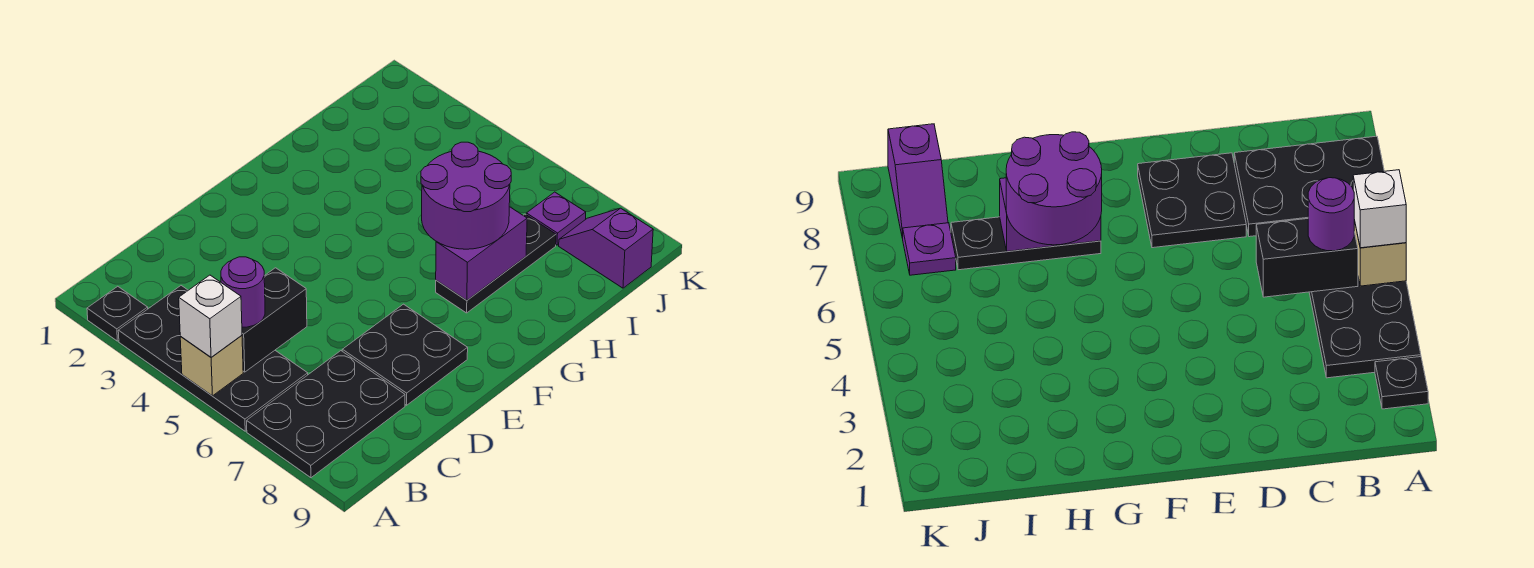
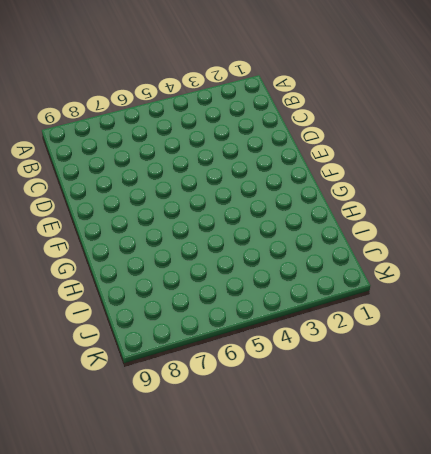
none -> black plate A2 level 1
none -> black plate A3:B6 level 1
none -> black plate A7:C8 level 1

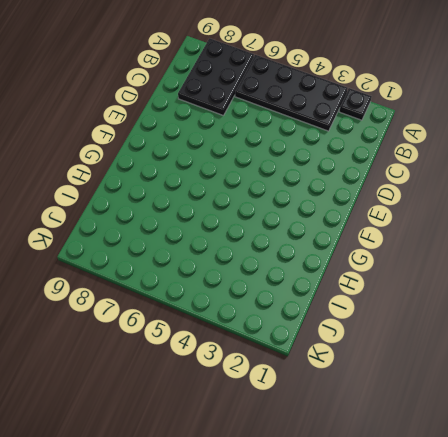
none -> black plate D7:E8 level 1
none -> black plate G7:I7 level 1
none -> purple plate J7 level 1

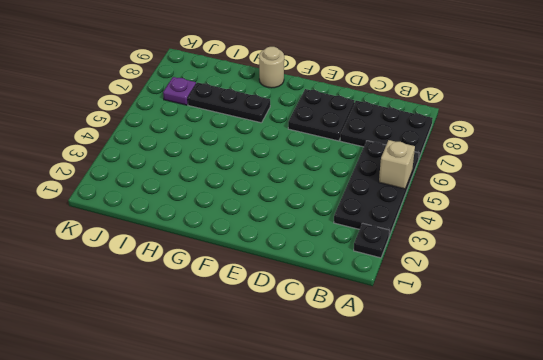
tan round brick G9 level 1 -> none
none -> purple slope J8:J9 level 1 top 9
none -> black brick B5:C5 level 2
none -> purple brick G7:H7 level 2

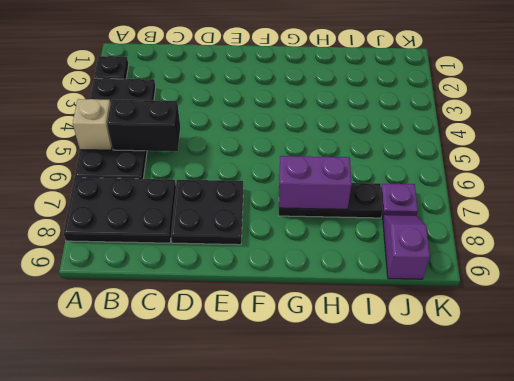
none -> white brick A5 level 3
none -> purple round brick B5 level 3
none -> purple round brick G6:H7 level 3

